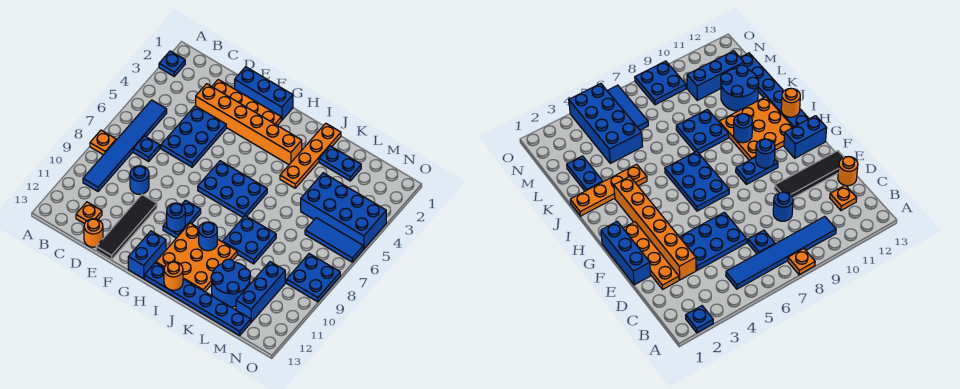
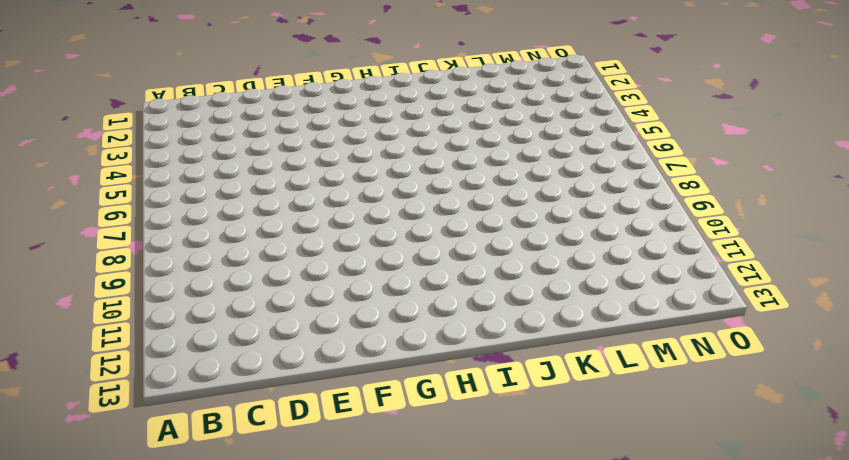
none -> blue plate A2 level 1
none -> orange plate A8 level 1
none -> blue tile B5:B10 level 1

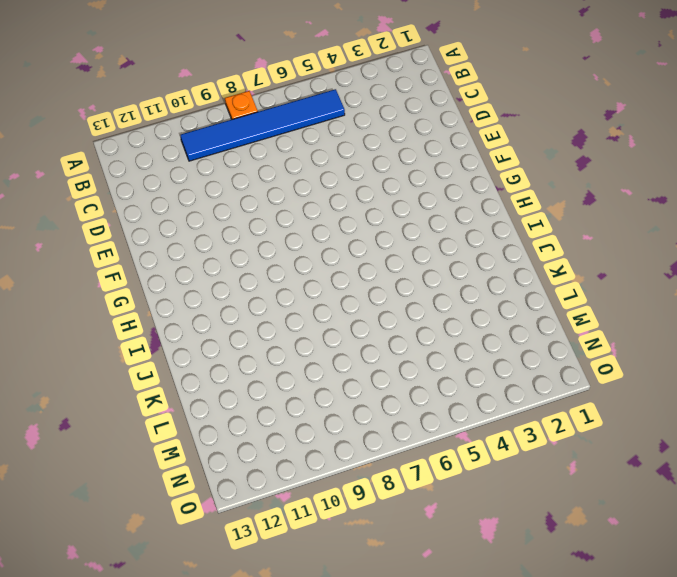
none -> blue plate A2 level 1
none -> blue plate C7 level 1
none -> orange plate C12 level 1

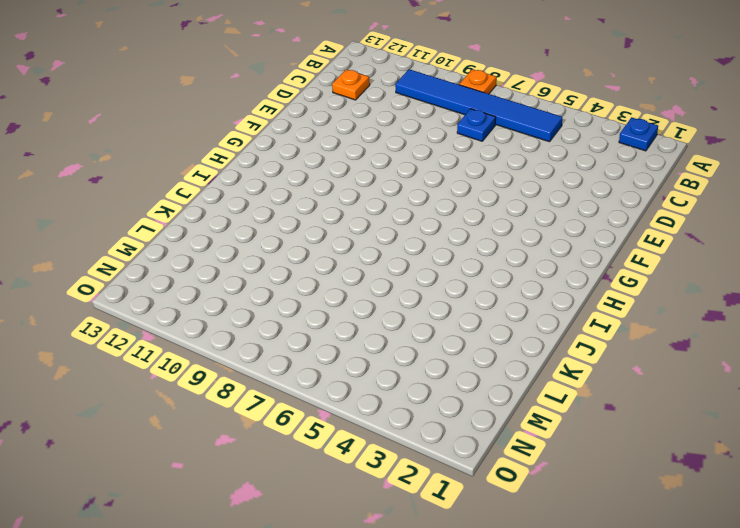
none -> orange plate D2:G2 level 1
none -> orange brick D3:I3 level 1
none -> blue plate D4:E6 level 1

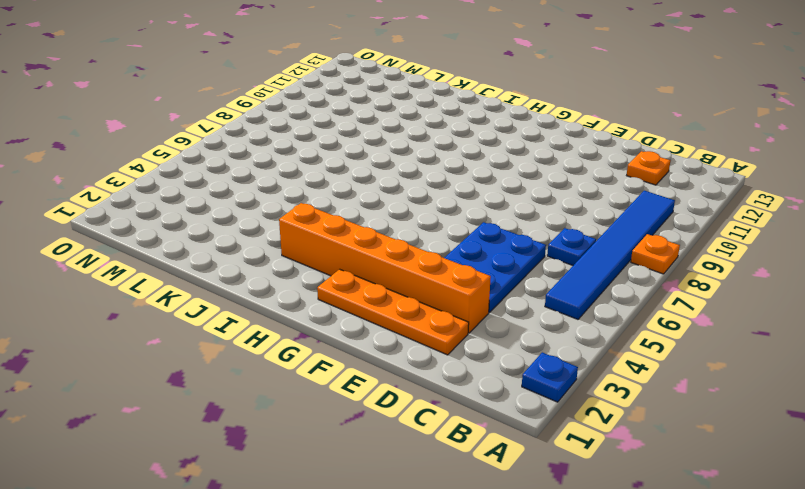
none -> blue round brick D9 level 1
none -> orange round brick D13 level 1
none -> blue brick E1:G1 level 1

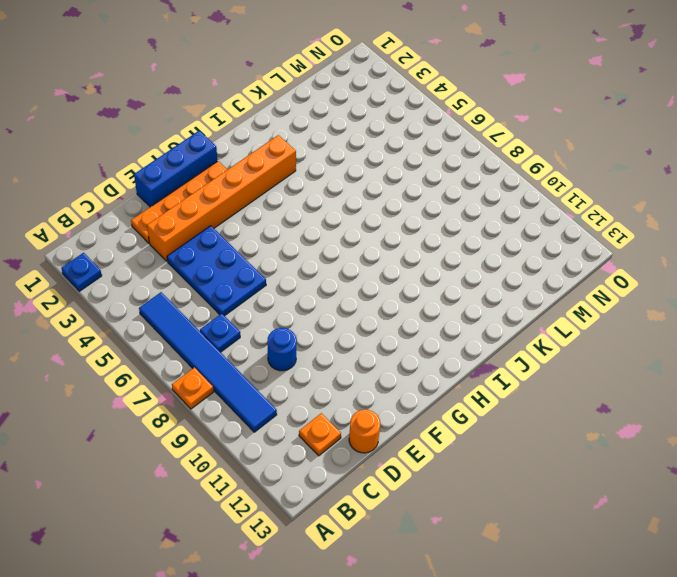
none -> black tile E10:E13 level 1
none -> blue plate G6:I7 level 1
none -> blue plate G9:G10 level 1

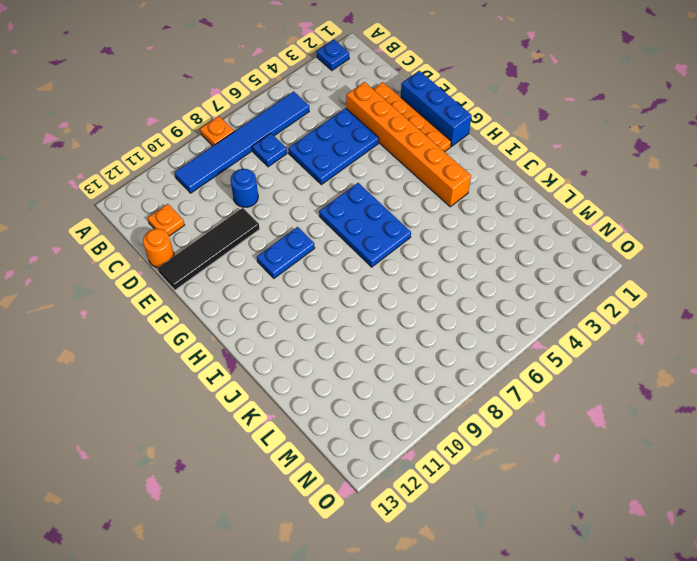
none -> blue brick G12:G13 level 1
none -> orange plate H10:J12 level 1
none -> blue plate H13:M13 level 1

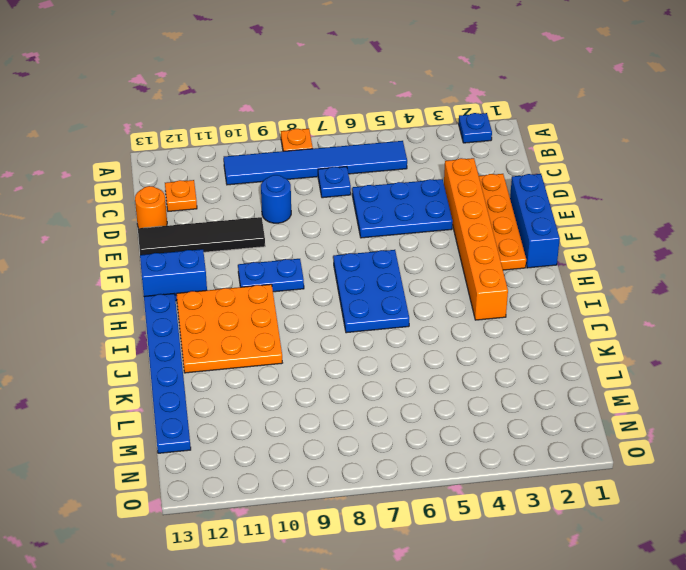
none -> orange plate J1:J4 level 1
none -> blue plate J8:K9 level 1
none -> blue plate K2:L2 level 1

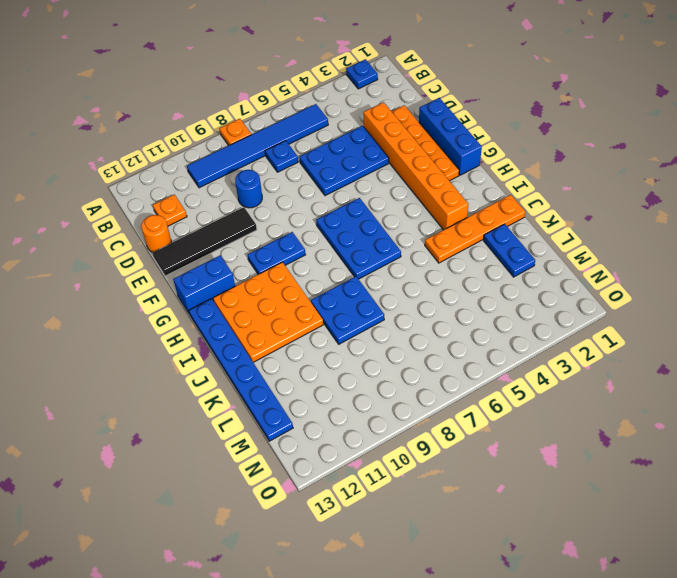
none -> blue round brick K11:L12 level 1
none -> blue brick L4:O5 level 1
none -> blue tile M6:O6 level 1

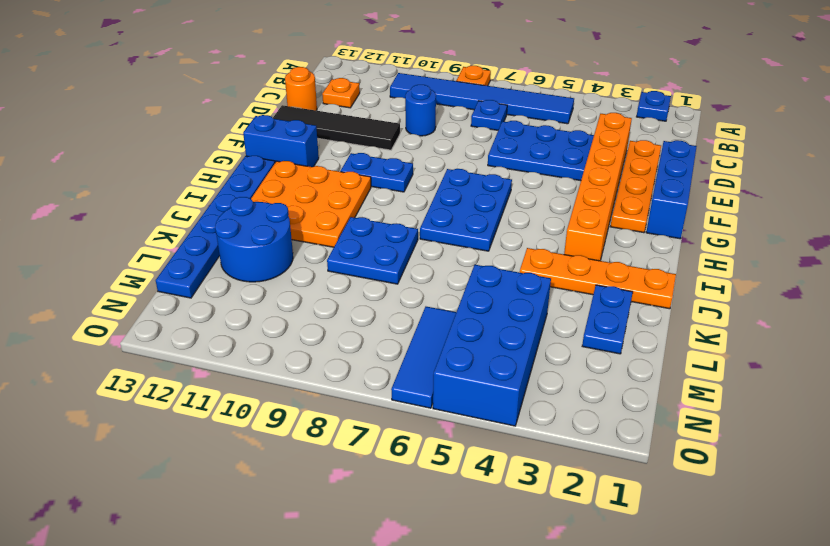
none -> blue brick M10:M12 level 1
none -> blue plate N8:O9 level 1
none -> blue round brick G10 level 2

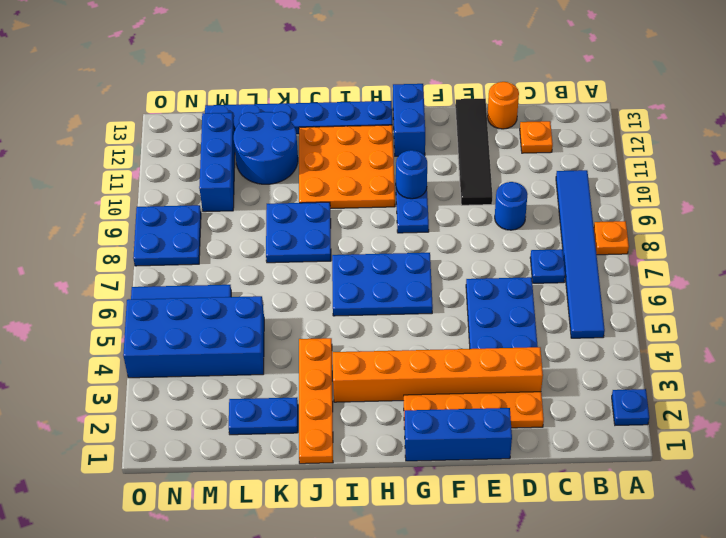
none -> blue round brick I10 level 2
none -> orange round brick I13 level 2

